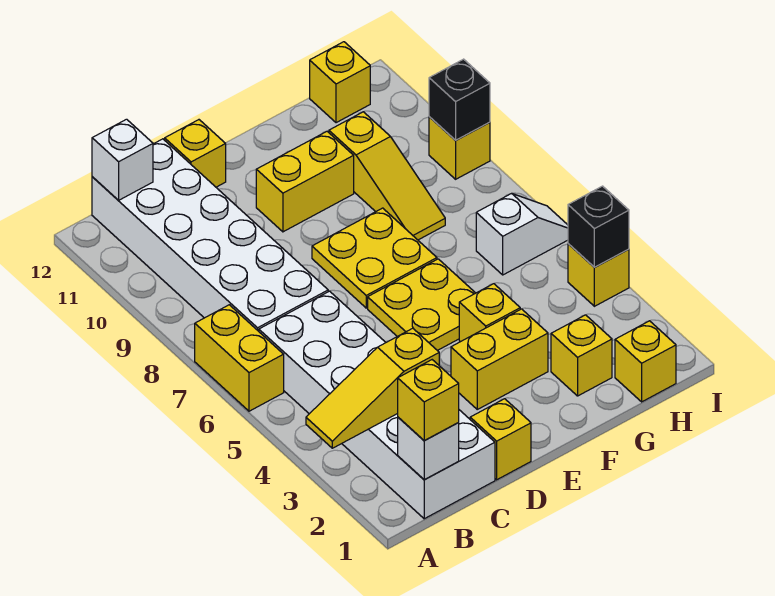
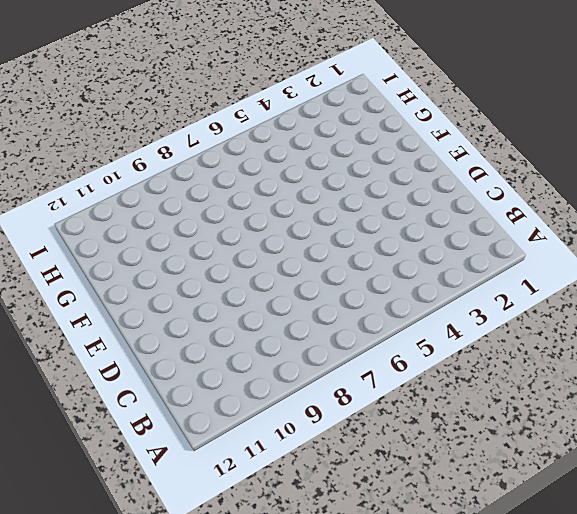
none -> yellow brick A6:A7 level 1
none -> white brick B1:C6 level 1
none -> white brick B7:C12 level 1

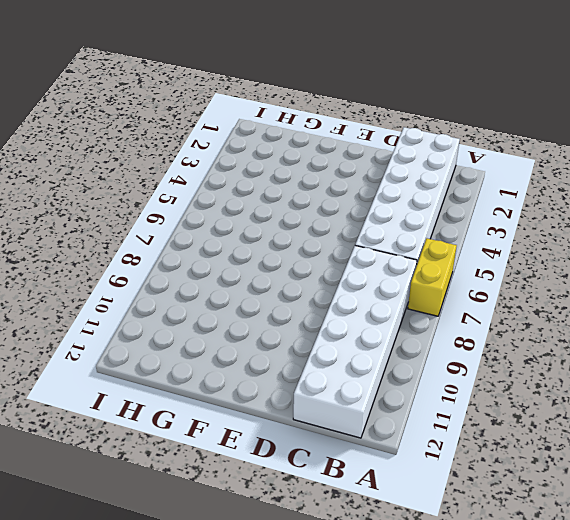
none -> yellow brick D1 level 1
none -> yellow brick D12 level 1
none -> yellow brick E3:F3 level 1

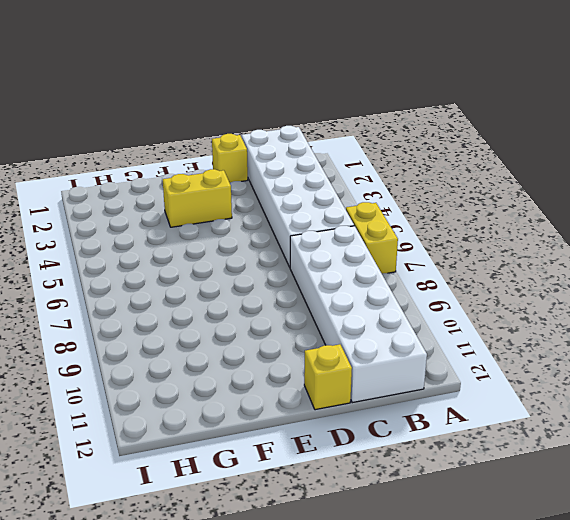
none -> yellow plate E5:F6 level 1
none -> yellow plate E7:F8 level 1
none -> yellow brick E10:F10 level 1

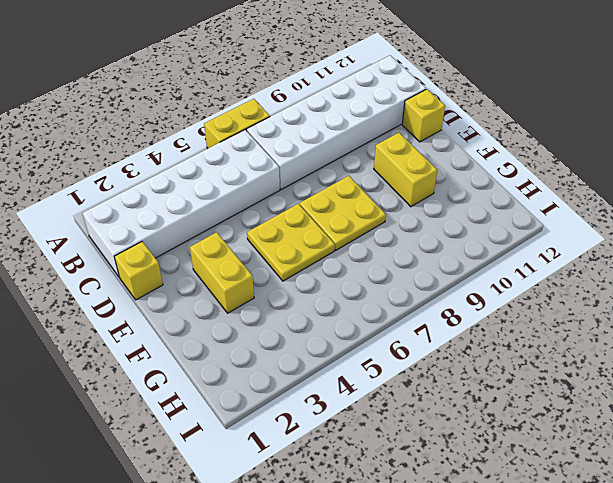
none -> yellow brick F4 level 1
none -> yellow brick G2 level 1
none -> yellow slope G8:G10 level 1 top 10

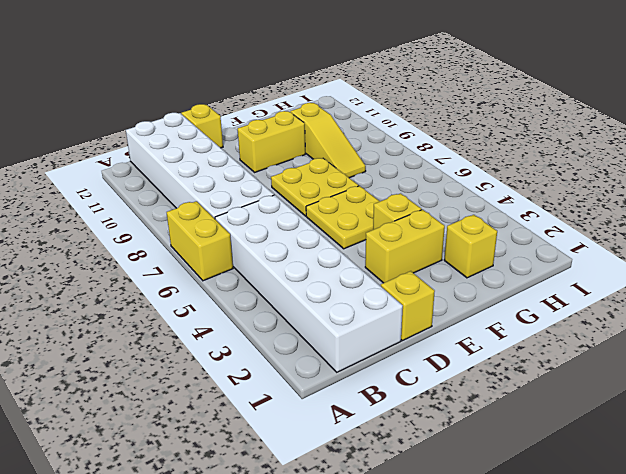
none -> yellow brick H1 level 1
none -> white slope H6:I6 level 1 top H
none -> yellow brick H12 level 1

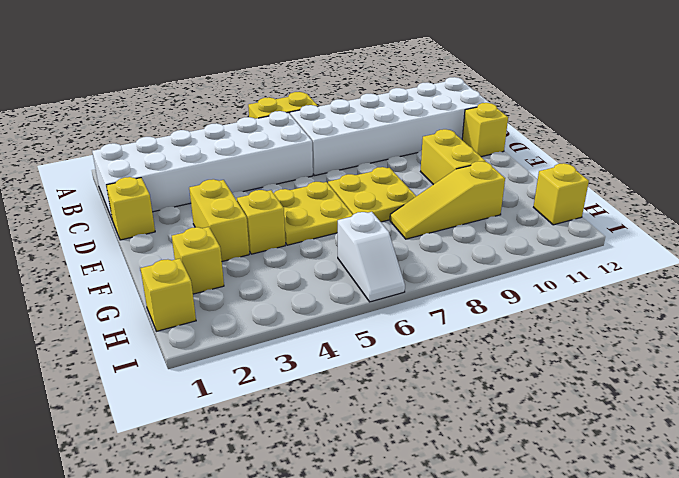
none -> yellow brick I4 level 1
none -> yellow brick I9 level 1
none -> yellow slope A3:C3 level 2 top C

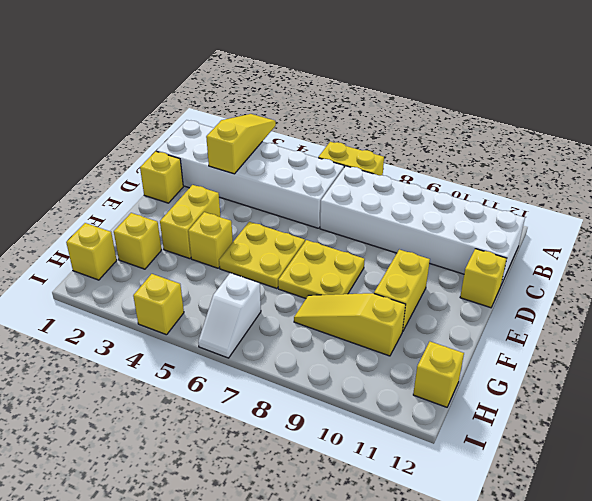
none -> yellow brick I9 level 1
none -> white brick B1 level 2
none -> white brick B12 level 2

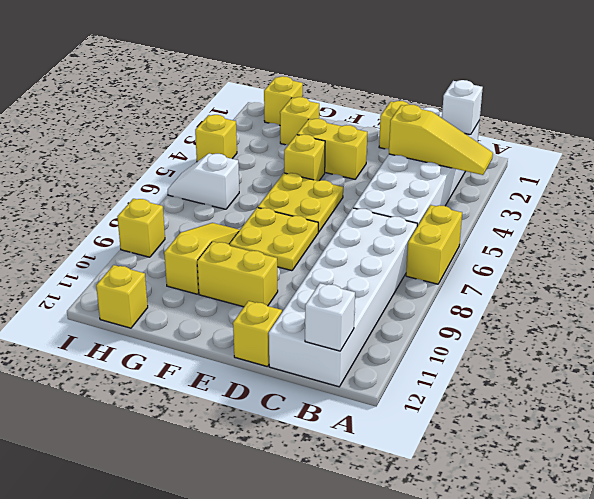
none -> black brick I4 level 2
none -> black brick I9 level 2
none -> yellow brick B1 level 3

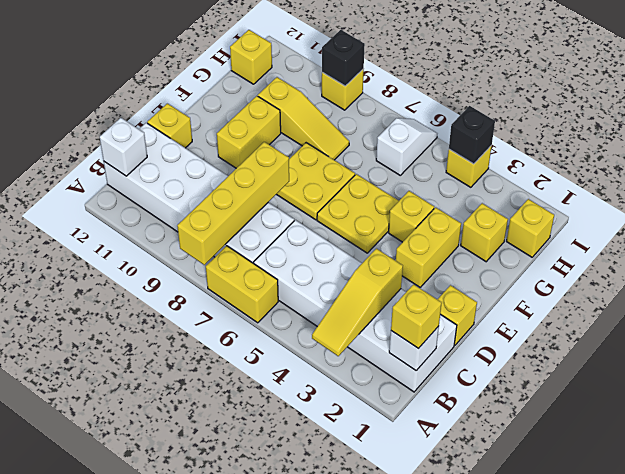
yellow brick A8:D8 level 2 -> none

